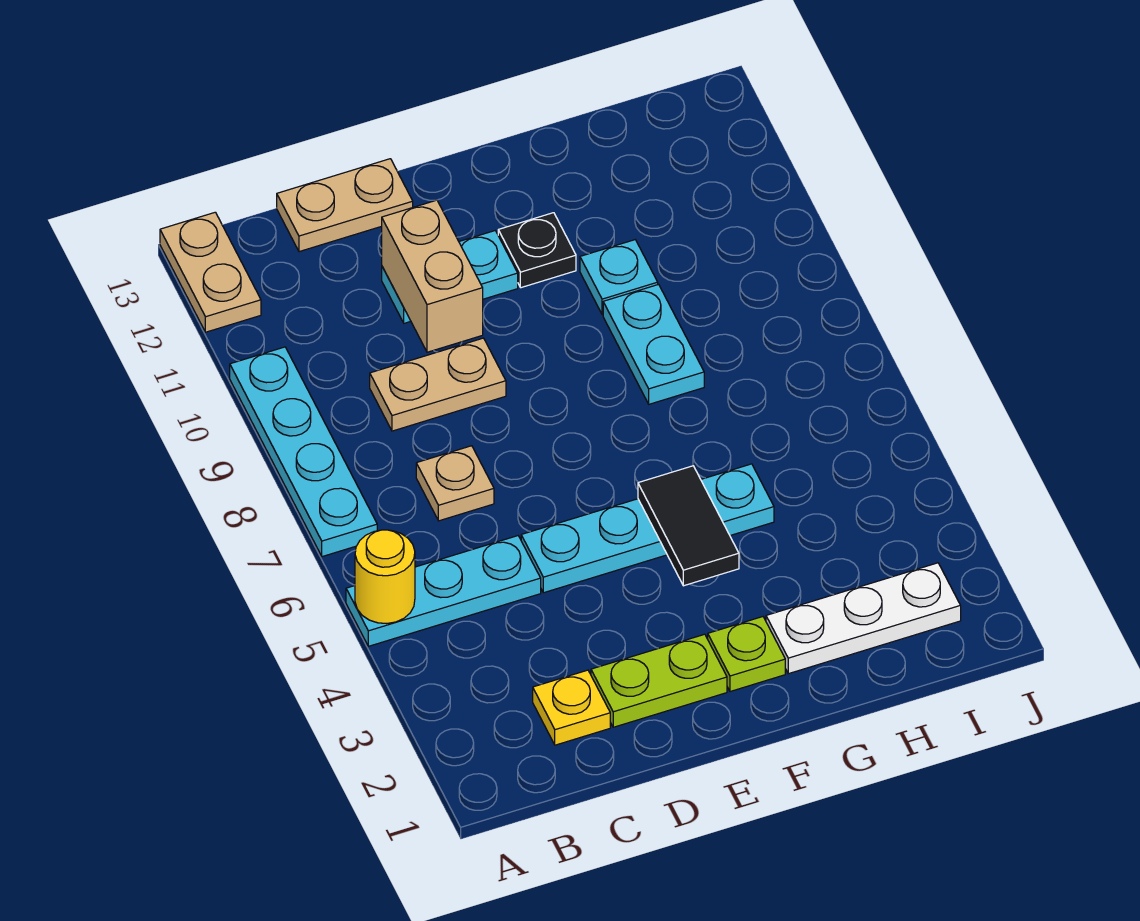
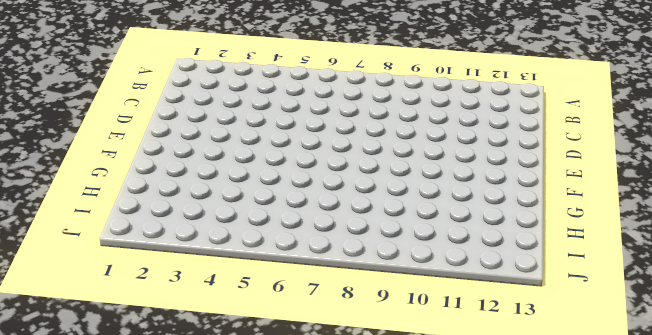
none -> cyan plate A5:C5 level 1
none -> cyan plate A7:A10 level 1
none -> tan plate A12:A13 level 1

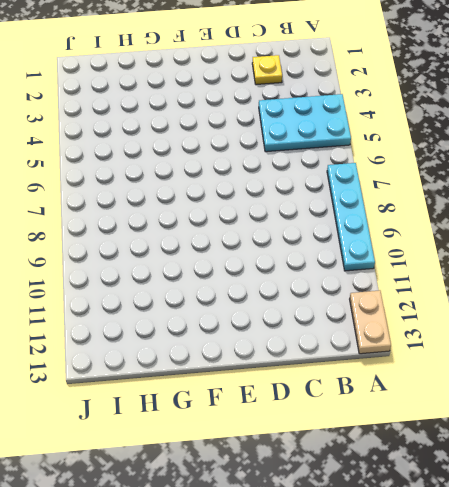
cyan plate A4:C5 level 1 -> cyan plate A5:C5 level 1
none -> tan plate C7 level 1
none -> tan plate C9:D9 level 1
none -> tan plate C13:D13 level 1

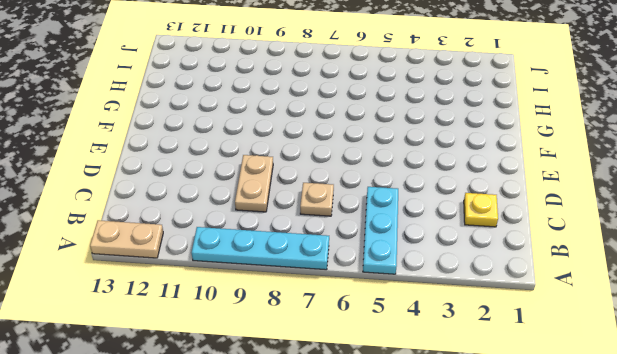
none -> tan plate C13:D13 level 1
none -> lime plate D2:E2 level 1
none -> cyan plate D5:G5 level 1

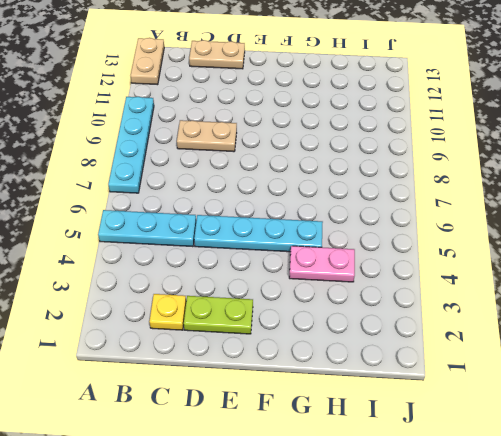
pink plate G4:H4 level 1 -> none
none -> tan plate C7 level 1
none -> cyan plate D11:E11 level 1
none -> lime plate F2 level 1

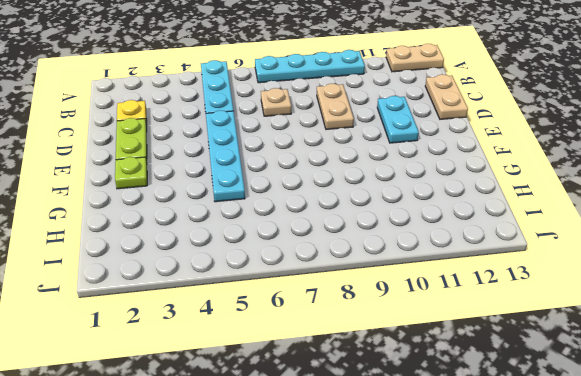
none -> black plate F11 level 1
none -> white plate G2:I2 level 1
none -> cyan plate G8:G9 level 1

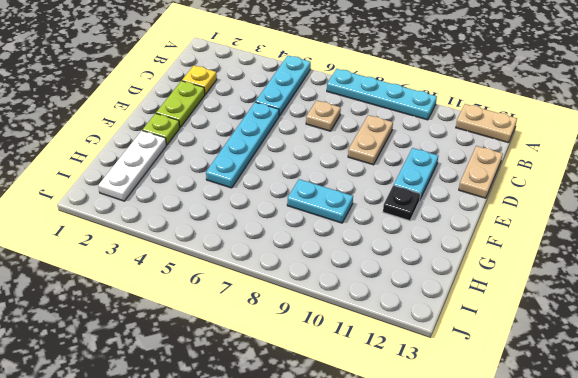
none -> cyan plate G10 level 1
none -> yellow round brick A5 level 2
none -> tan brick D10:D11 level 2

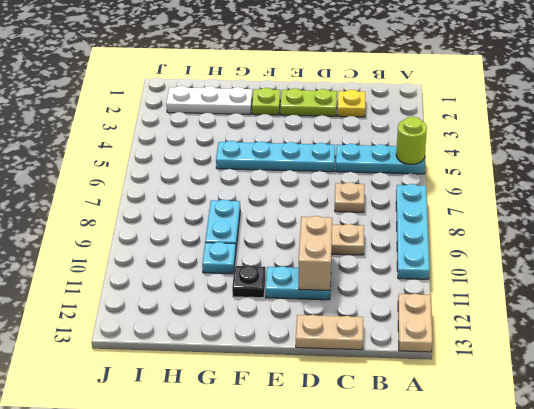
lime round brick A5 level 2 -> yellow round brick A5 level 2
none -> black tile F4:F5 level 2

